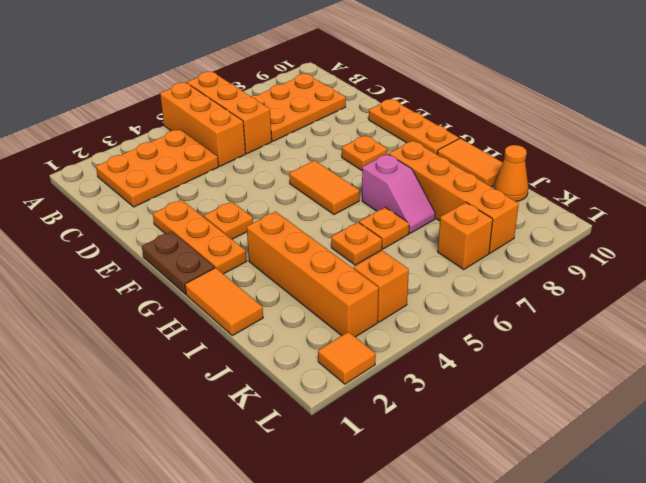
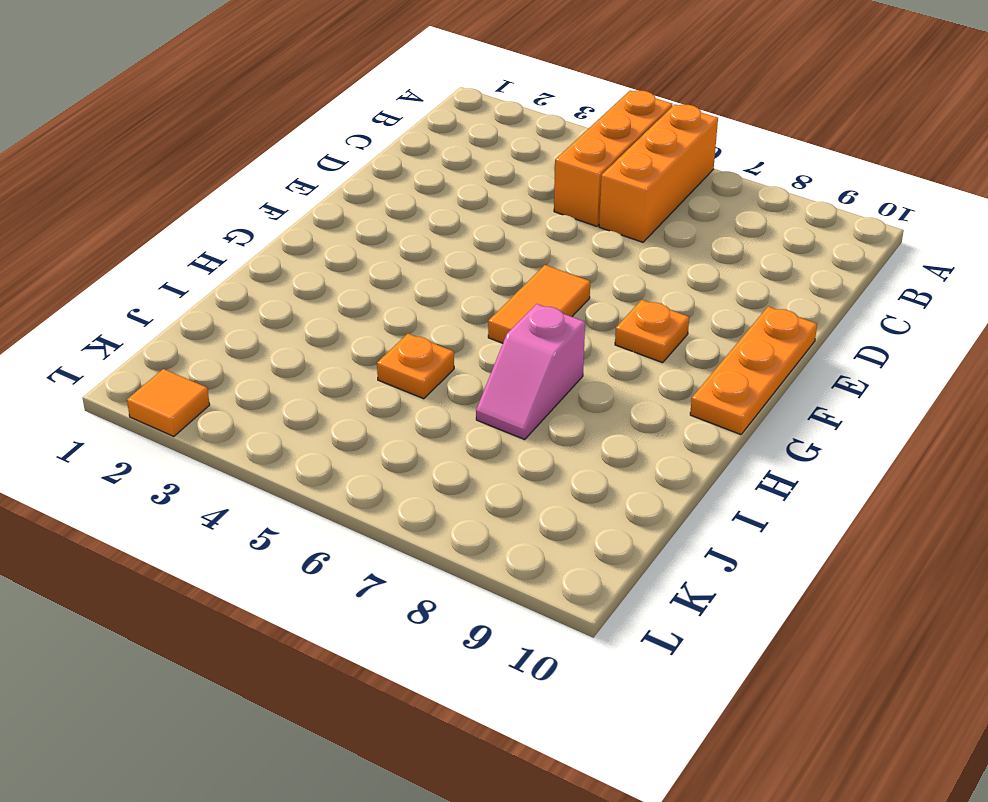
none -> orange plate B2:C4 level 1
none -> orange plate B7:C9 level 1
none -> orange plate E2:G2 level 1

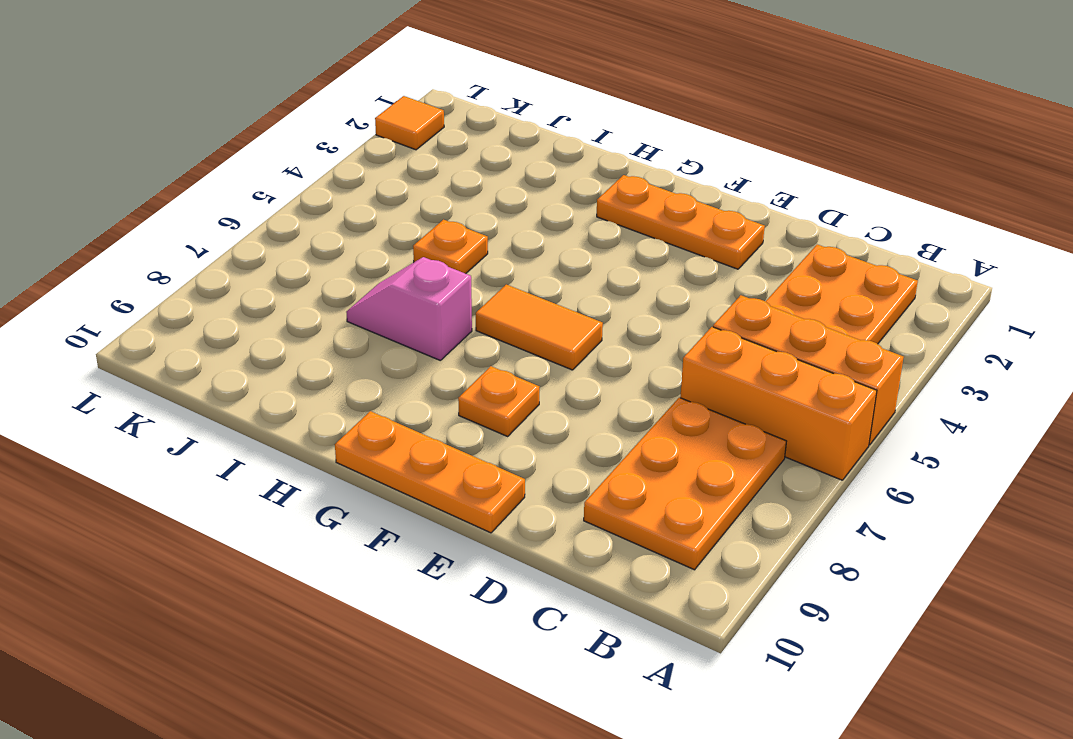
none -> brown plate F1:G1 level 1
none -> orange plate F3 level 1
none -> orange tile H1:I1 level 1

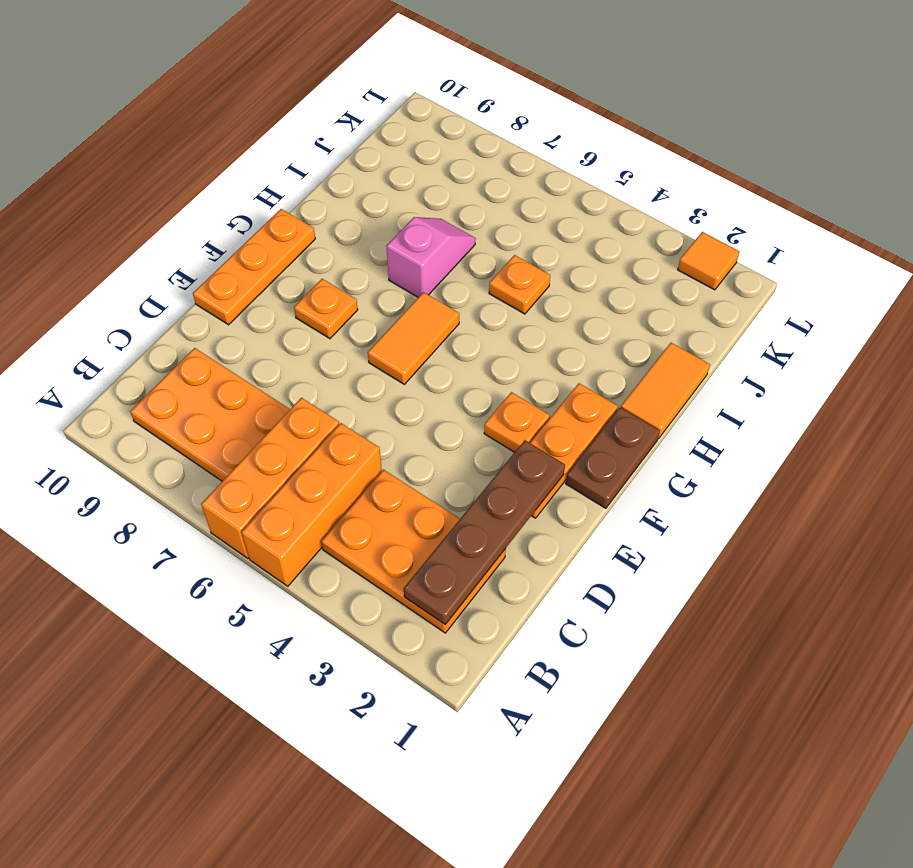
brown plate B2:E2 level 2 -> none
none -> orange brick H3:K3 level 1
none -> orange brick H8:K8 level 1
none -> orange tile H10:I10 level 1

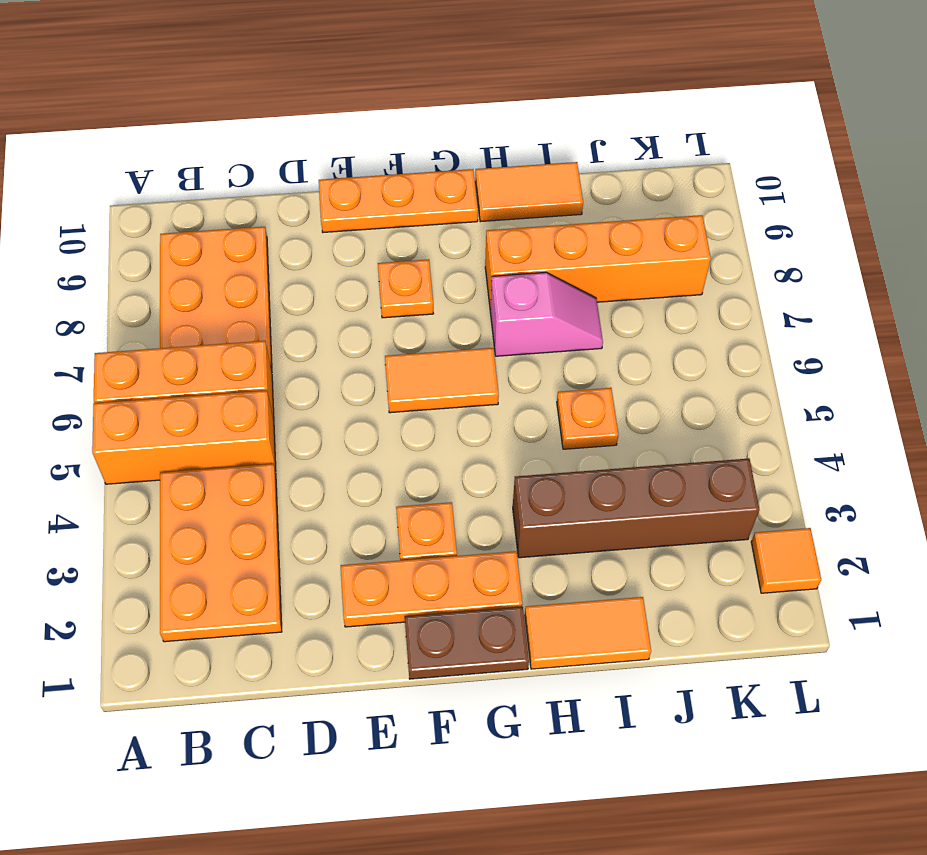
brown brick H3:K3 level 1 -> orange brick H3:K3 level 1
none -> orange plate I6 level 1
none -> orange cone J10 level 1
none -> orange brick K4 level 1

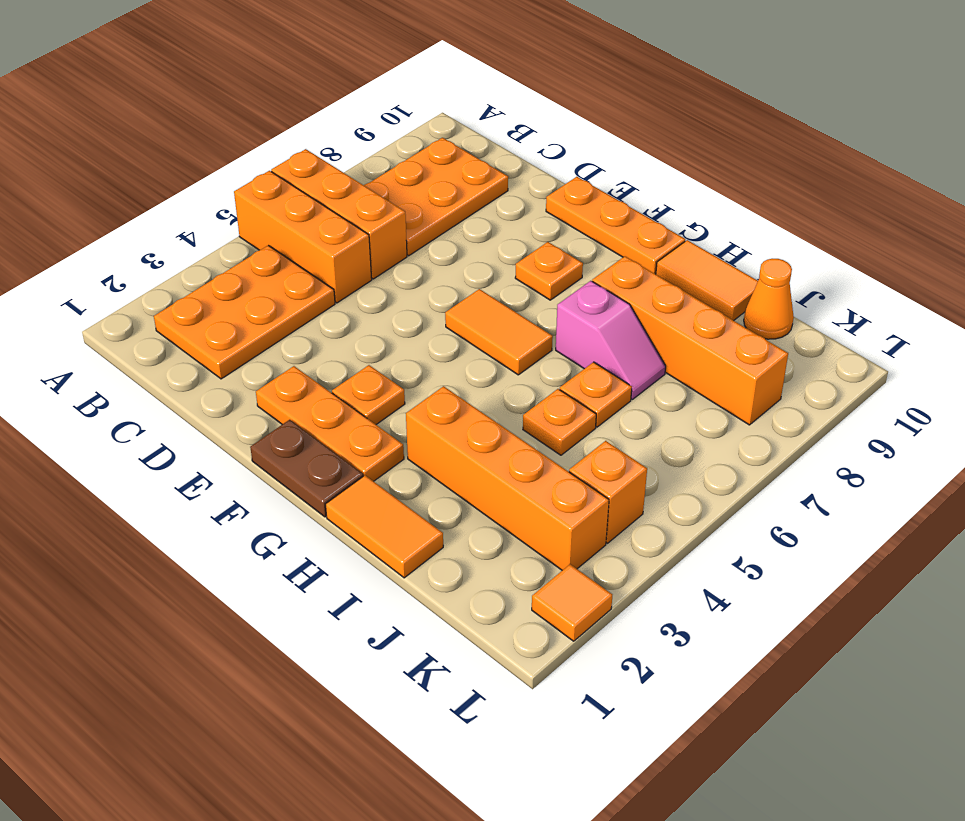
none -> orange brick K7 level 1

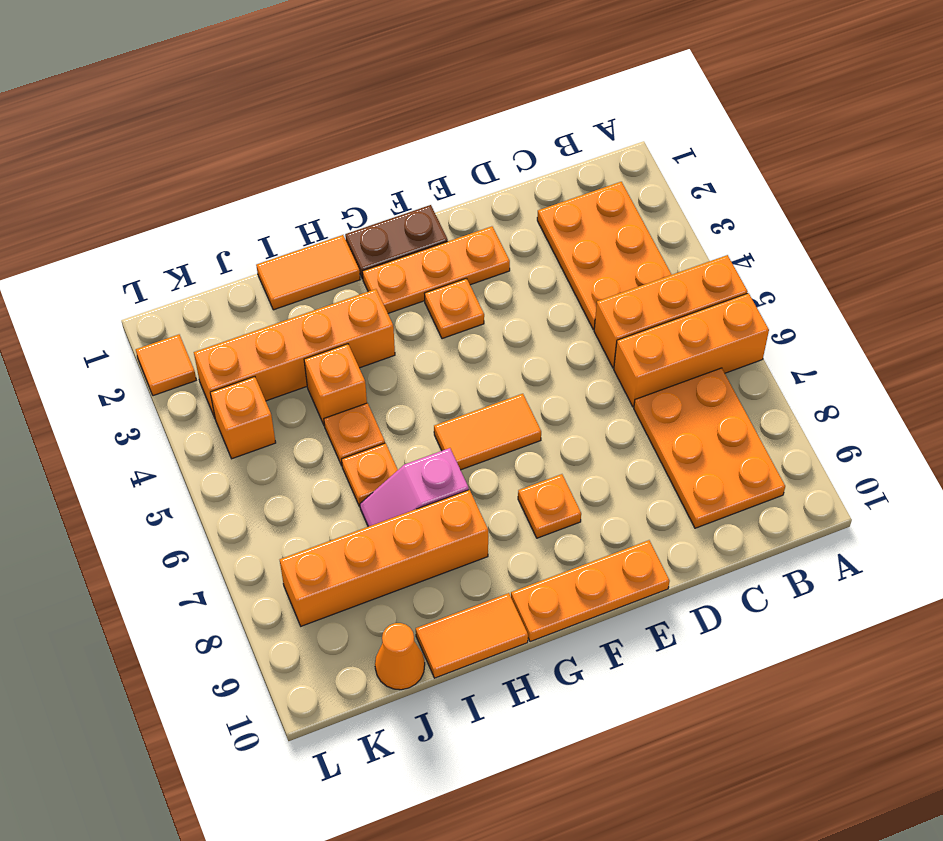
orange brick I4 level 1 -> orange brick K7 level 1

